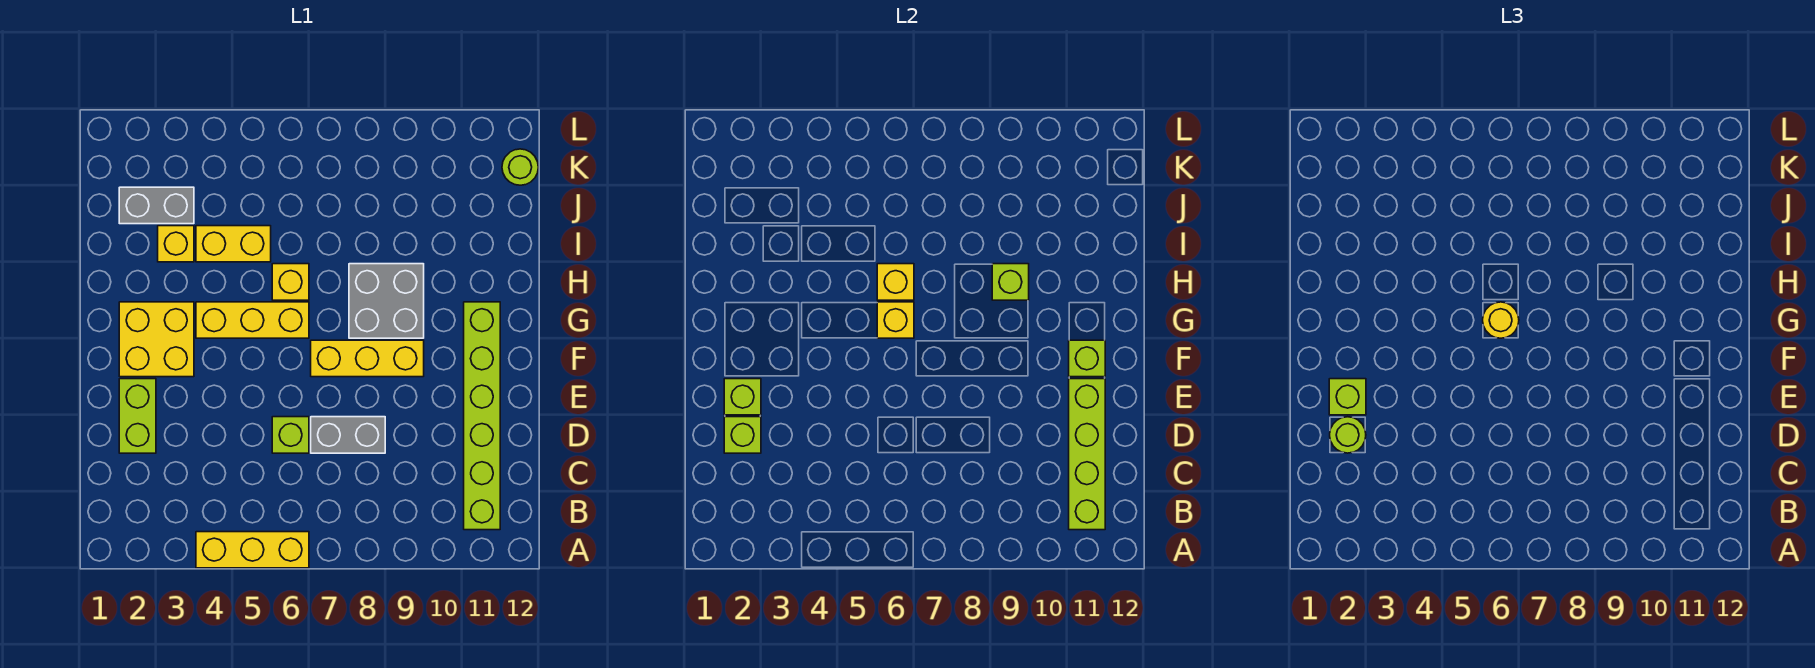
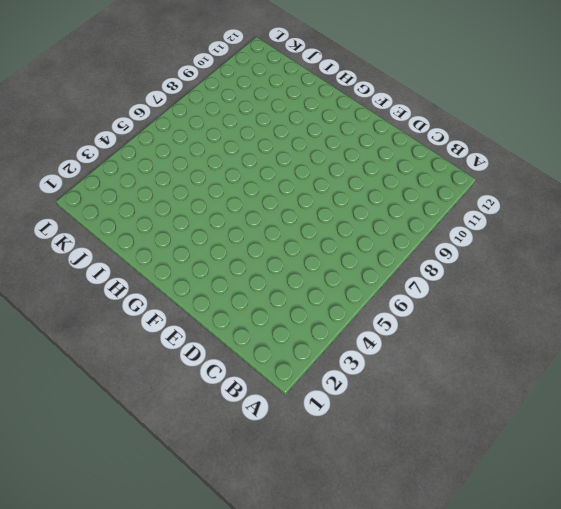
none -> yellow brick A4:A6 level 1
none -> lime brick B11:G11 level 1
none -> lime brick D2:E2 level 1

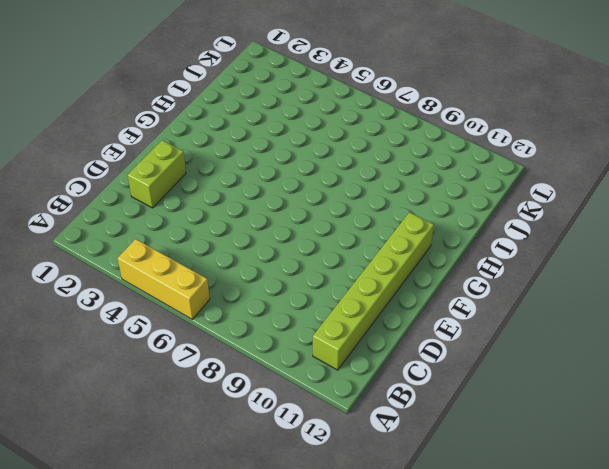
none -> lime brick D6 level 1
none -> grey brick D7:D8 level 1
none -> yellow brick F2:G3 level 1

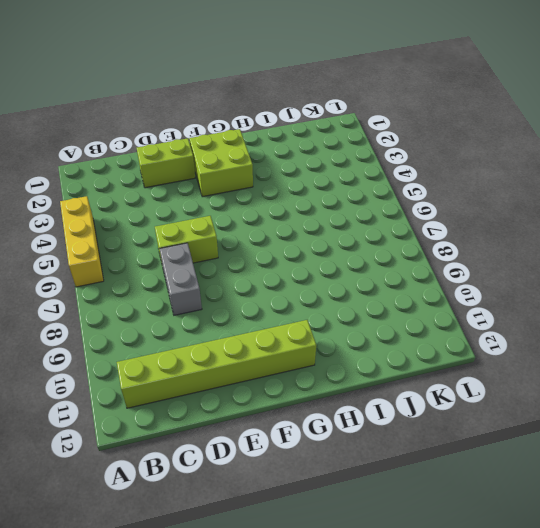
lime brick D6:E6 level 1 -> lime brick D6 level 1
lime brick F2:G3 level 1 -> yellow brick F2:G3 level 1
none -> yellow brick F7:F9 level 1
none -> yellow brick G4:G6 level 1
none -> grey brick G8:H9 level 1

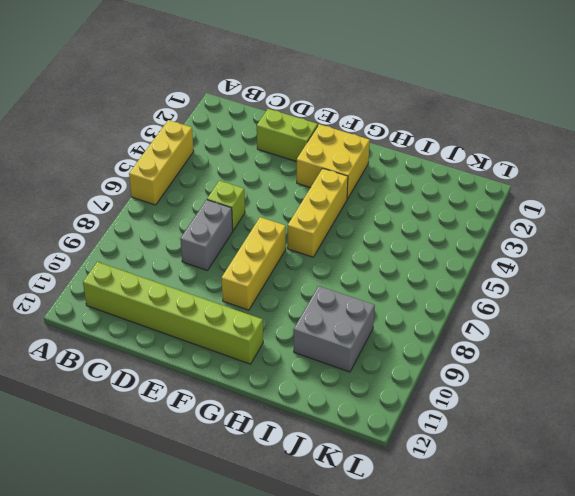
grey brick I9:J10 level 1 -> grey brick G8:H9 level 1
none -> yellow brick H6 level 1
none -> yellow brick I3 level 1
none -> yellow brick I4:I5 level 1

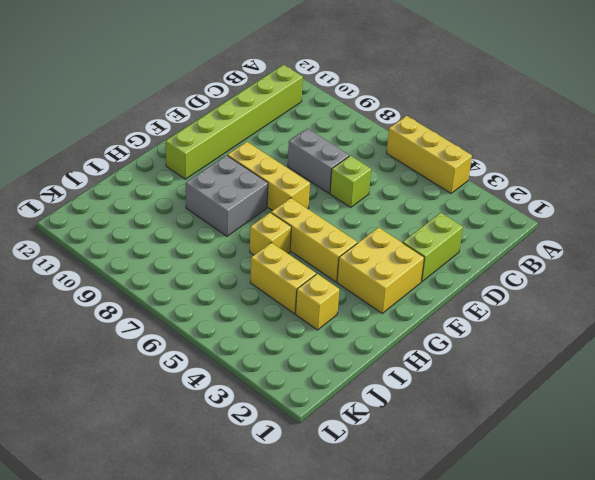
none -> grey brick J2:J3 level 1
none -> lime round brick K12 level 1
none -> lime brick B11:E11 level 2

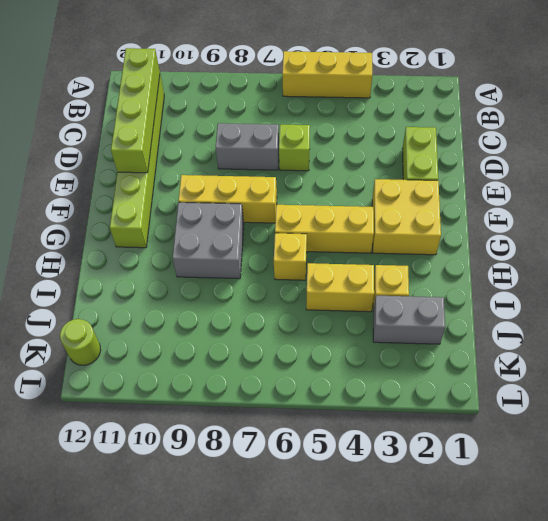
none -> lime brick D2 level 2
none -> lime brick E2 level 2
none -> lime brick F11 level 2

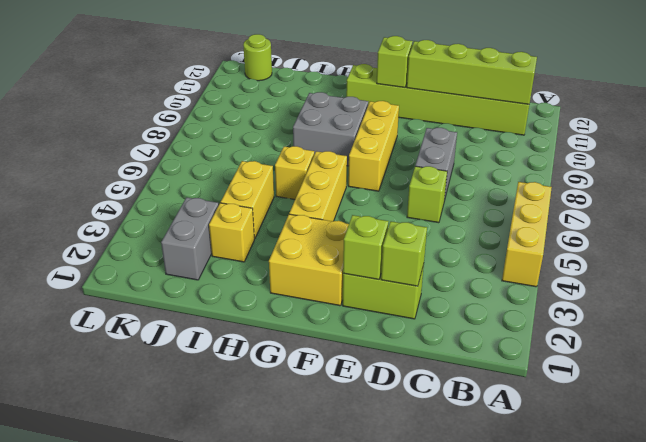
none -> yellow brick G6 level 2
none -> yellow brick H6 level 2
none -> lime brick H9 level 2

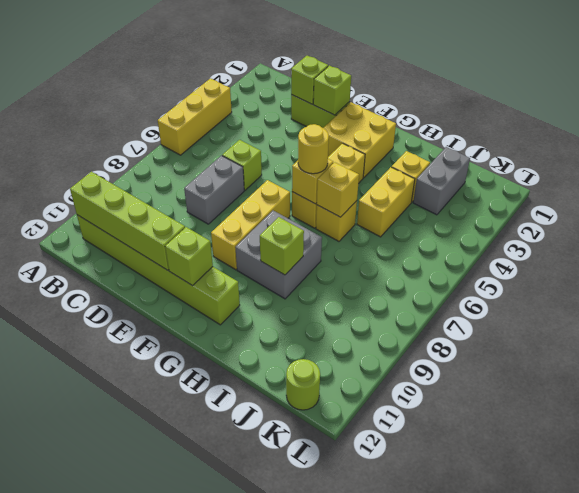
none -> lime round brick D2 level 3
none -> lime brick E2 level 3

